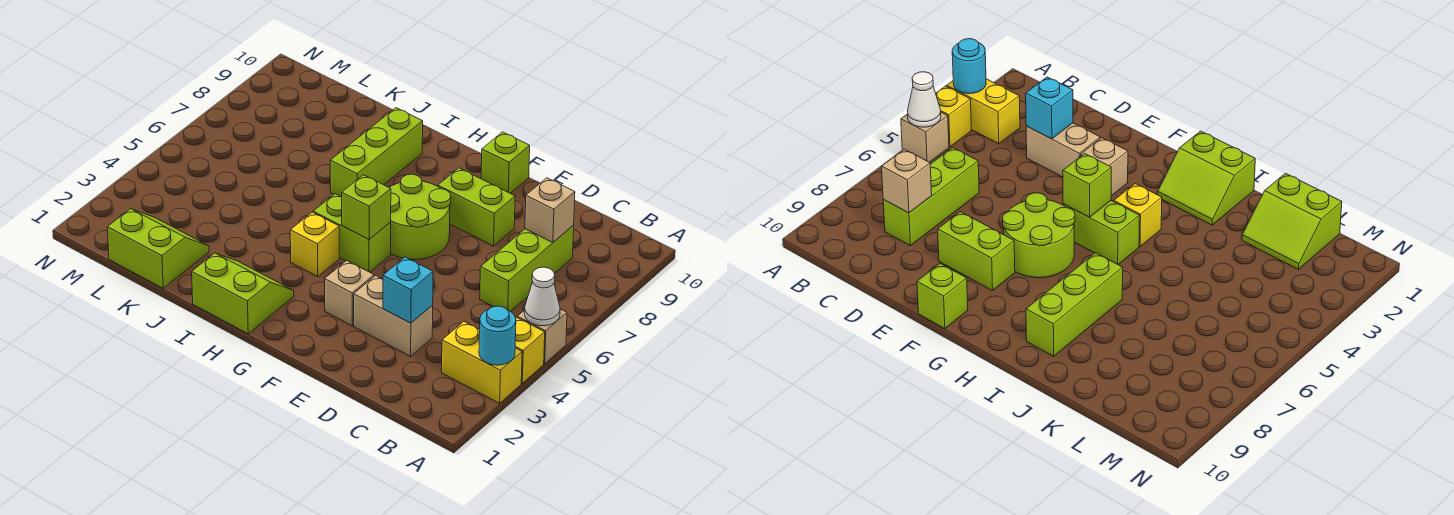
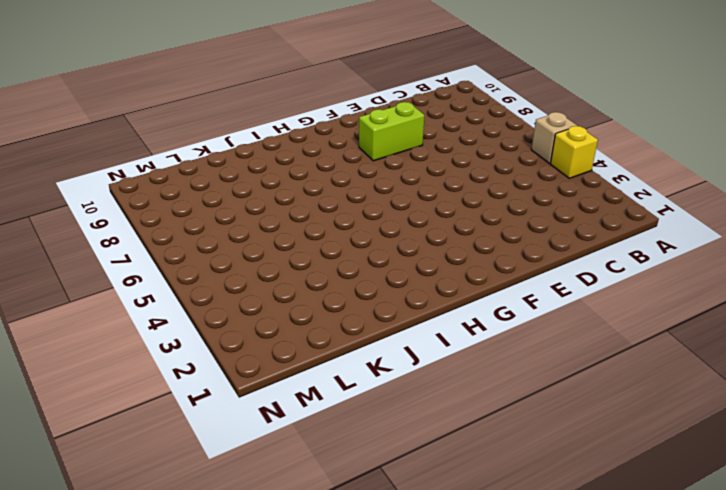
none -> yellow brick A3:B3 level 1
none -> lime brick C6:C8 level 1
none -> tan brick D3:E3 level 1

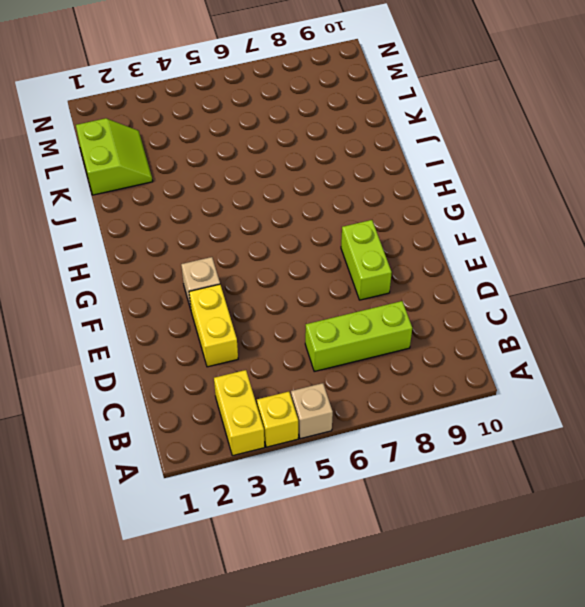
yellow brick D3:E3 level 1 -> tan brick D3:E3 level 1
none -> lime round brick F6:G7 level 1
none -> lime brick F10 level 1
none -> lime brick G5:H5 level 1

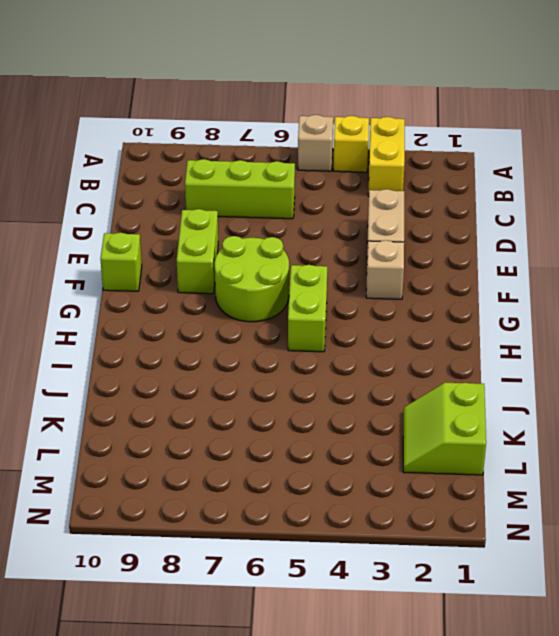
none -> lime slope H1:I2 level 1 top 1
none -> yellow brick H4 level 1
none -> lime brick I7:I9 level 1

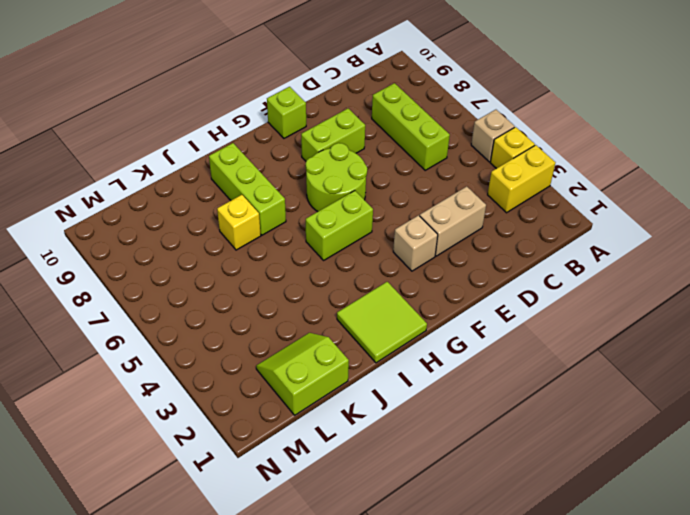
lime tile H1:I2 level 1 -> lime slope H1:I2 level 1 top 1
yellow brick J7 level 1 -> yellow brick H4 level 1
none -> cyan round brick A3 level 2
none -> white cone A5 level 2
none -> tan brick C8 level 2

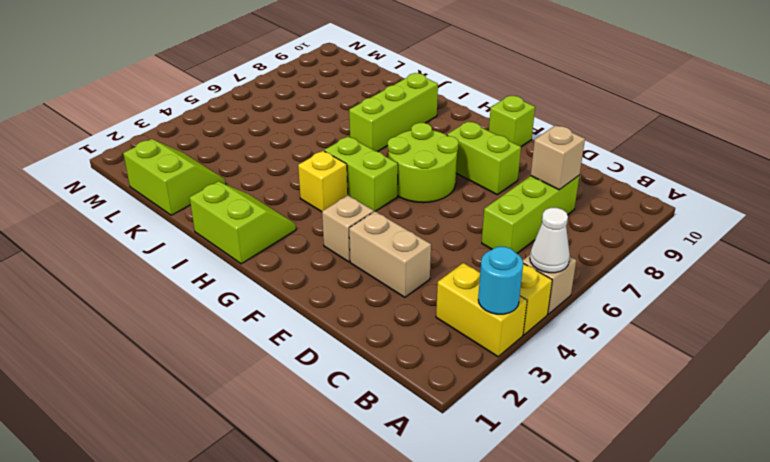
none -> cyan brick D3 level 2
none -> lime brick G5 level 2

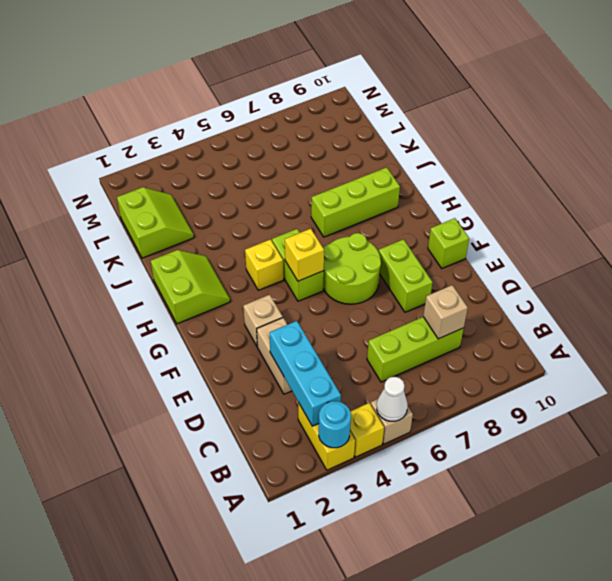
cyan brick B3:D3 level 2 -> cyan brick D3 level 2
yellow brick G5 level 2 -> lime brick G5 level 2

